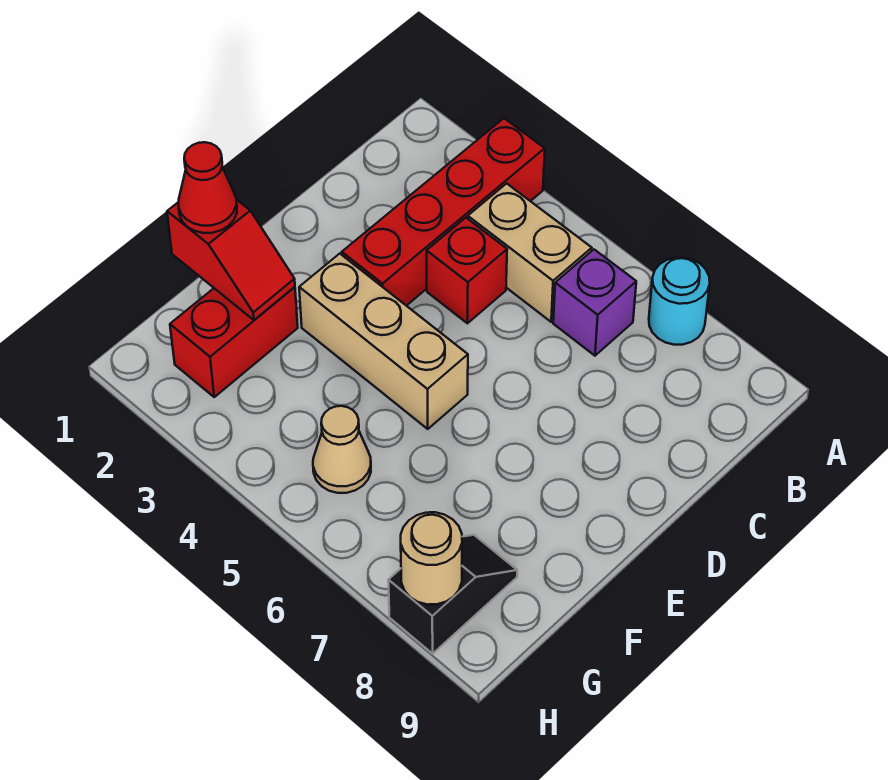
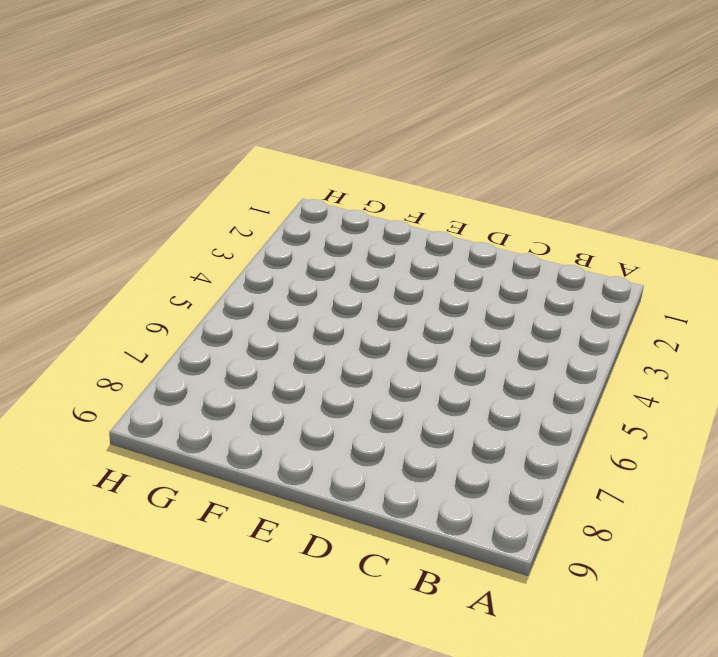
none -> red brick A3:D3 level 1
none -> cyan round brick A7 level 1
none -> tan brick B4:B5 level 1

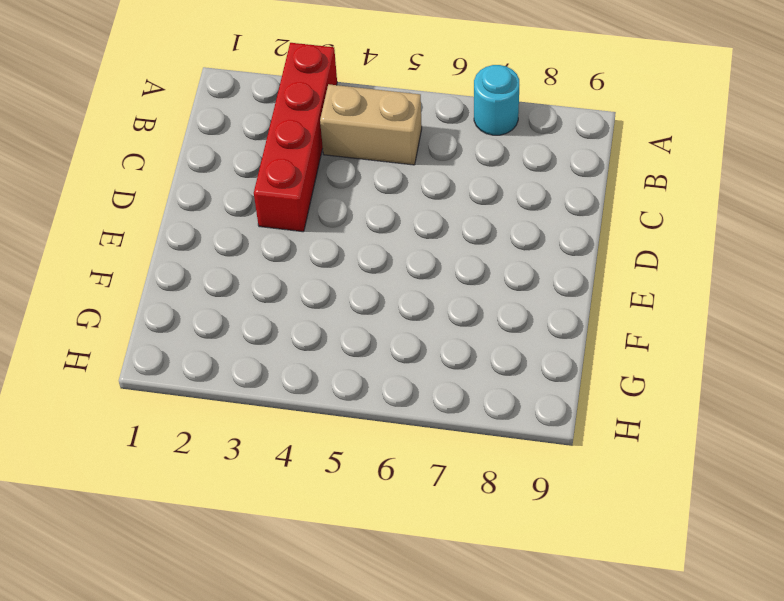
none -> purple brick B6 level 1
none -> red brick C4 level 1
none -> tan brick E3:E5 level 1

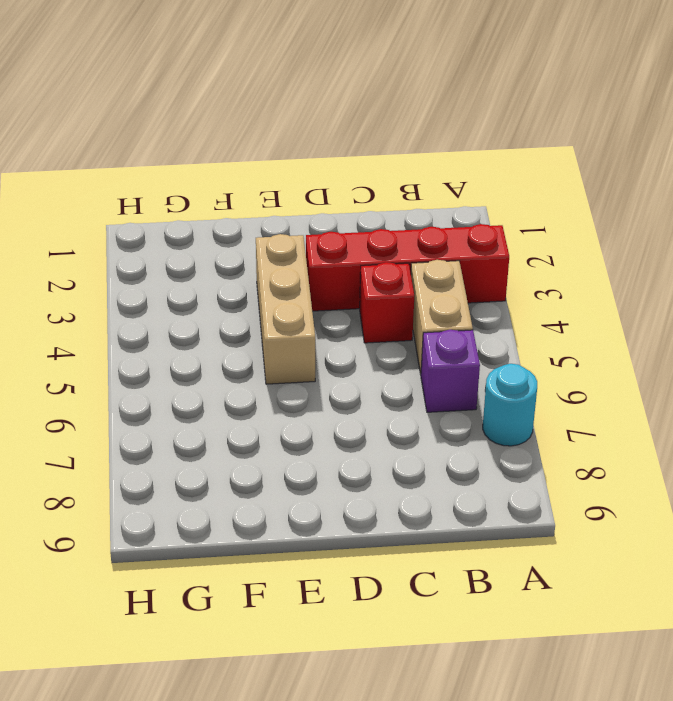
none -> red brick F2:G2 level 1
none -> tan cone G5 level 1
none -> black slope G8:H8 level 1 top H

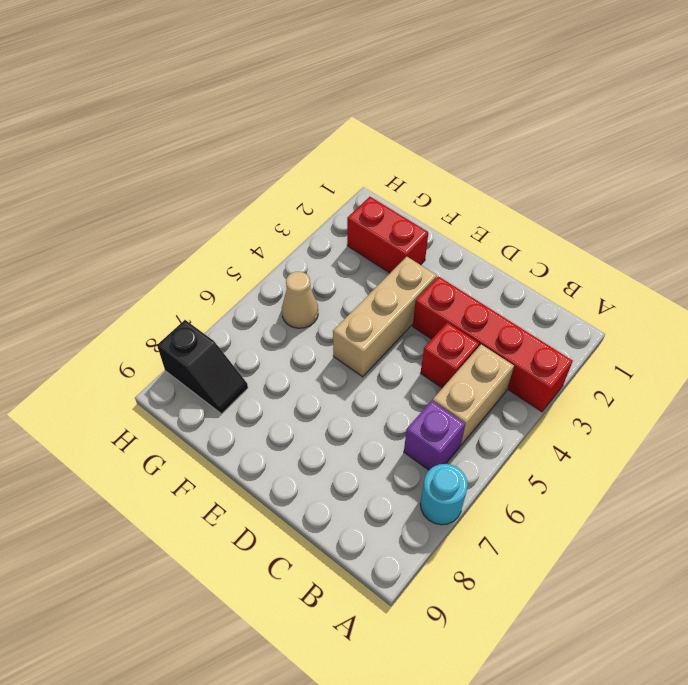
none -> red slope F1:F2 level 2 top 1
none -> tan round brick H8 level 2
none -> red cone F1 level 3

